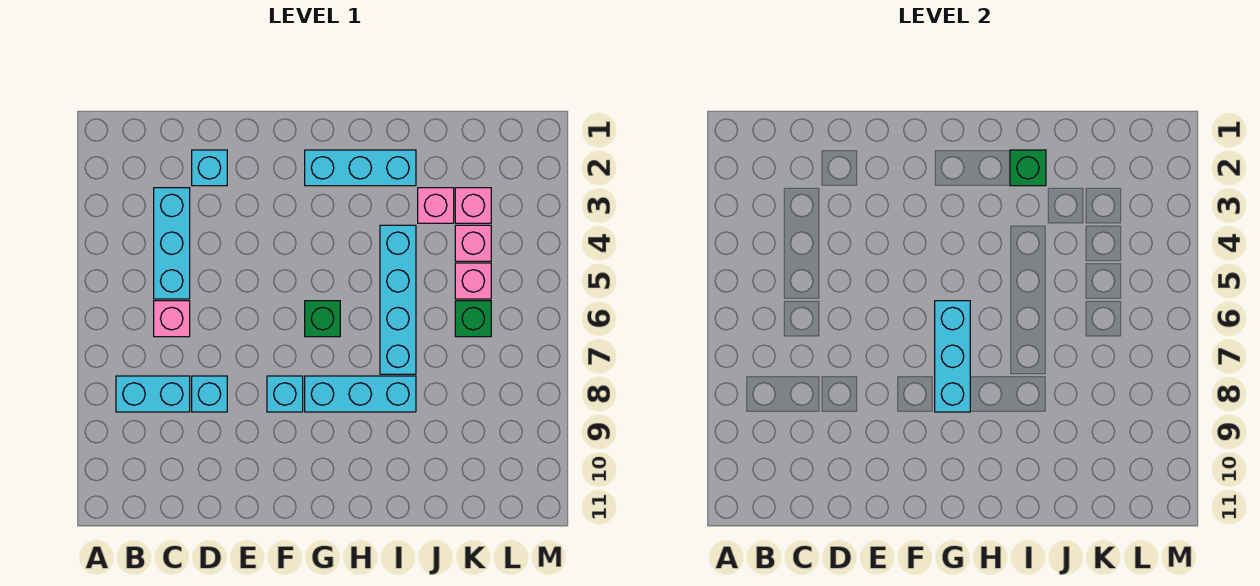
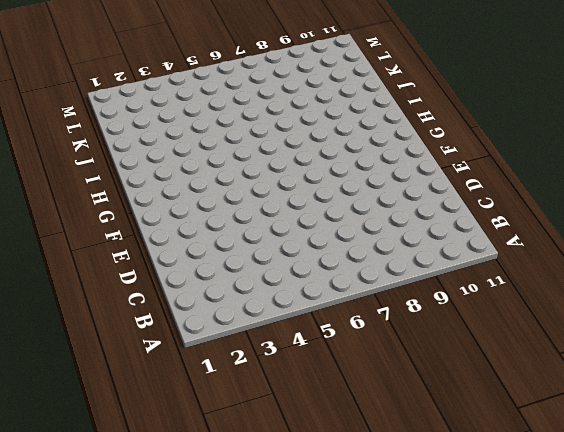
none -> cyan brick B8:C8 level 1
none -> cyan brick C3:C5 level 1
none -> pink brick C6 level 1

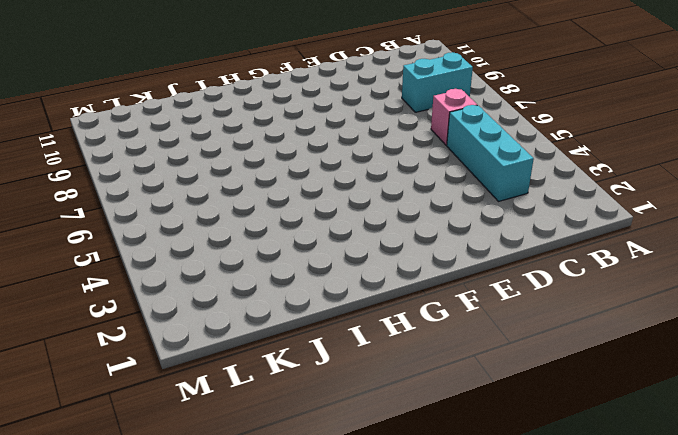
none -> cyan brick D2 level 1
none -> cyan brick D8 level 1
none -> cyan brick F8 level 1

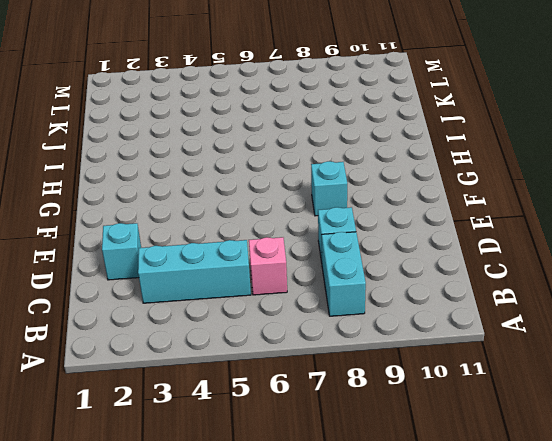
none -> cyan brick G2:I2 level 1
none -> green brick G6 level 1
none -> cyan brick G8:I8 level 1

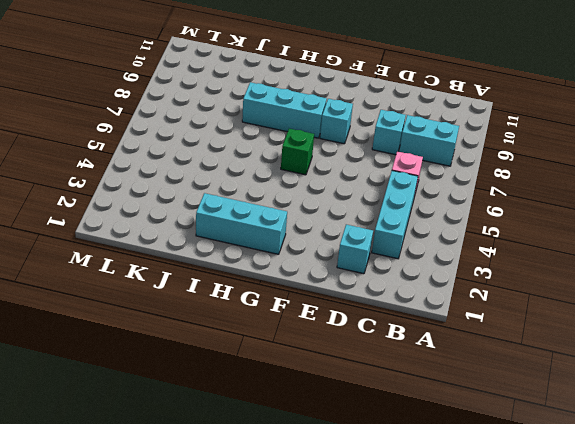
none -> cyan brick I4:I7 level 1
none -> pink brick J3 level 1
none -> pink brick K3 level 1

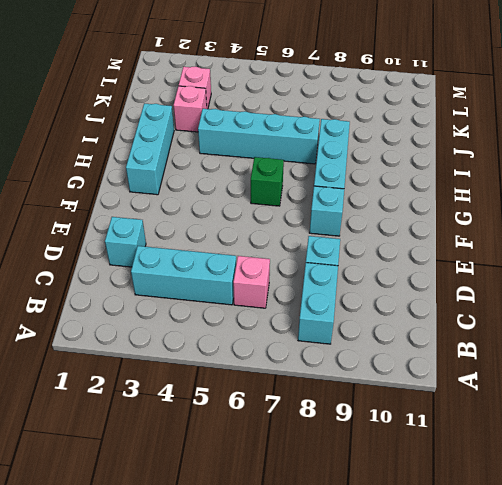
none -> pink brick K4 level 1
none -> pink brick K5 level 1
none -> green brick K6 level 1

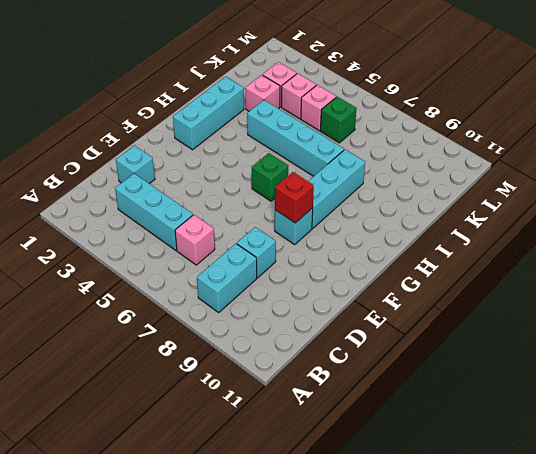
red brick F8 level 2 -> none
none -> cyan brick G6:G8 level 2
none -> green brick I2 level 2

